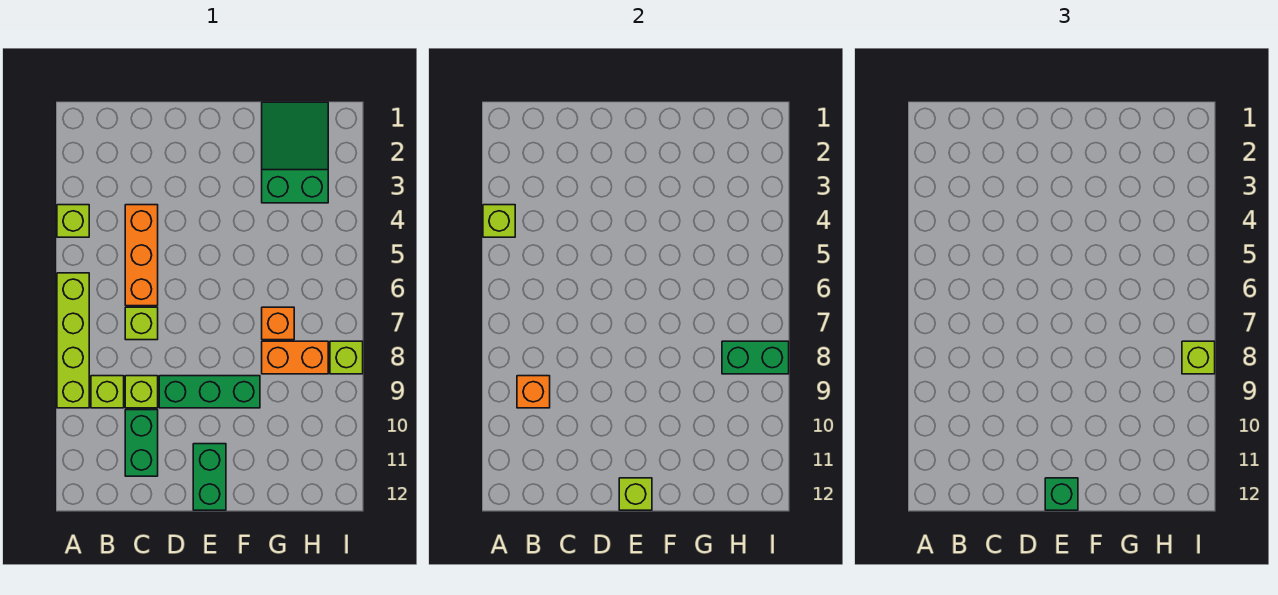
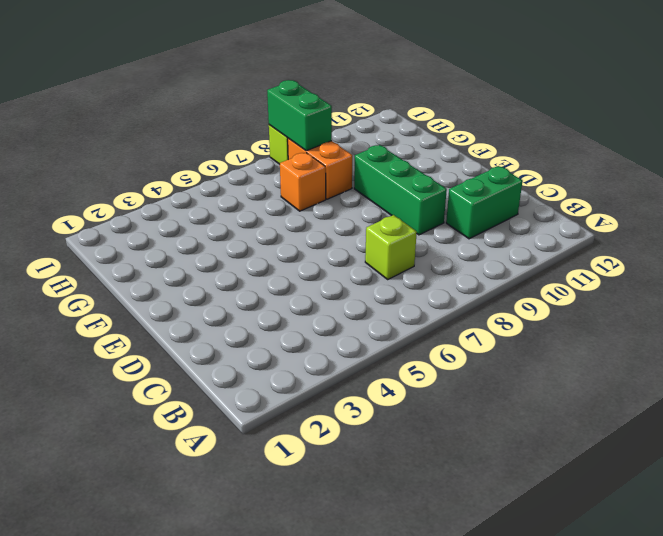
none -> lime brick A4 level 1
none -> lime brick A6:A9 level 1
none -> lime brick B9 level 1

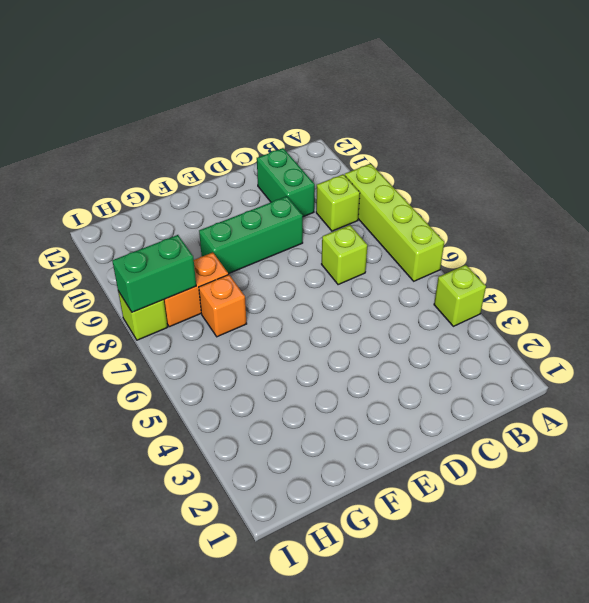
none -> orange brick C4:C6 level 1
none -> lime brick C9 level 1
none -> green brick E11:E12 level 1

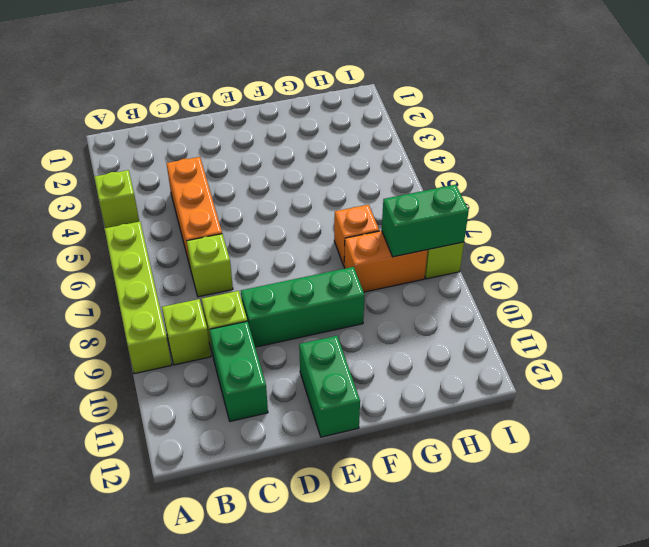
none -> green slope G1:H3 level 1 top 3
none -> lime brick A4 level 2
none -> orange brick B9 level 2

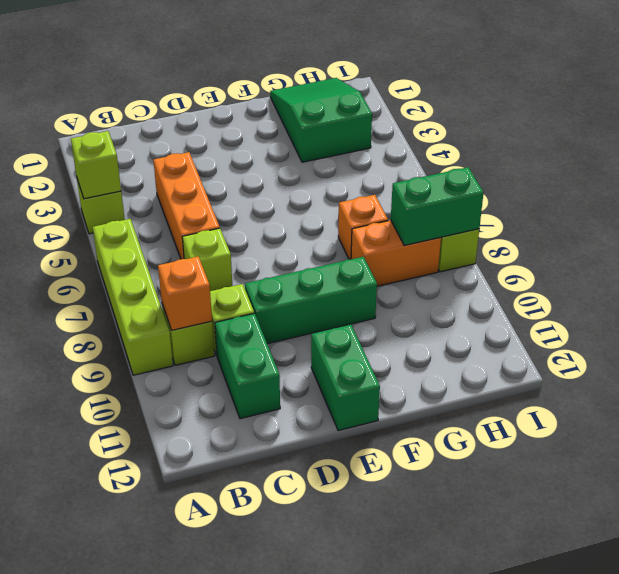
none -> lime brick E12 level 2
none -> green brick E12 level 3
none -> lime brick I8 level 3

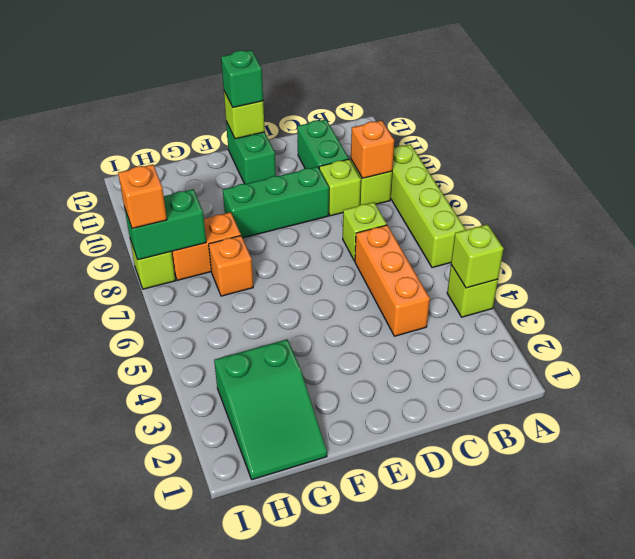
orange brick I8 level 3 -> lime brick I8 level 3

